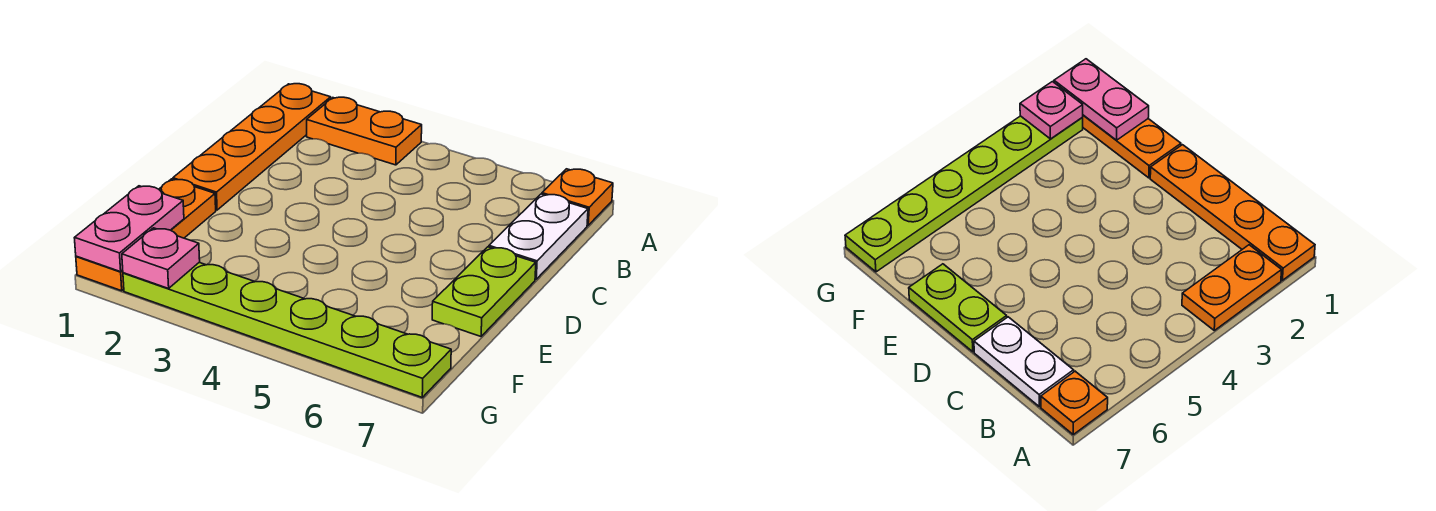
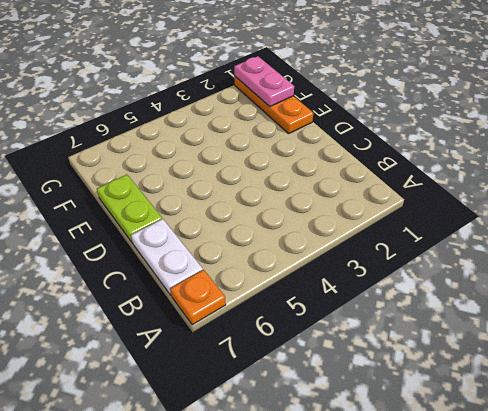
none -> orange plate A1:D1 level 1
none -> orange plate A2:A3 level 1

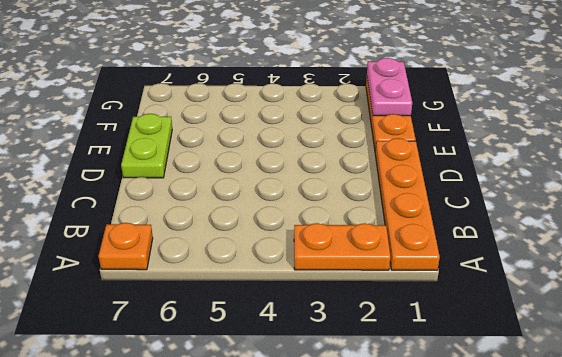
none -> white plate B7:C7 level 1
none -> lime plate G2:G7 level 1

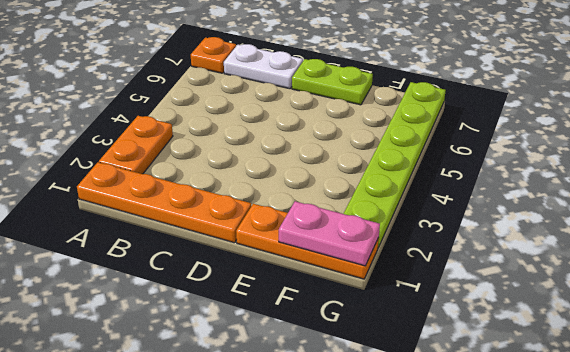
none -> pink plate G2 level 2

